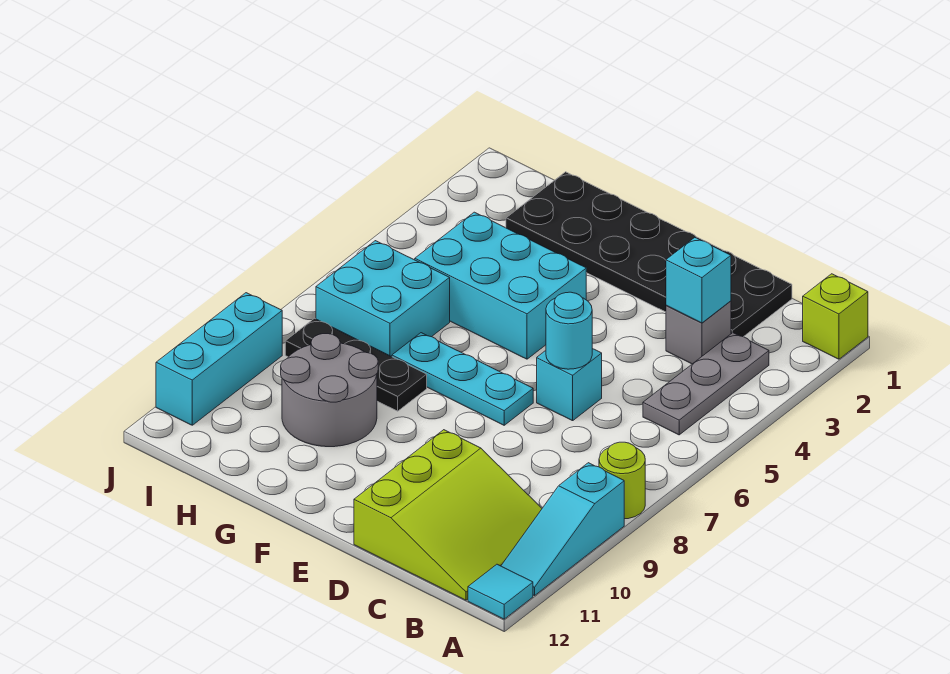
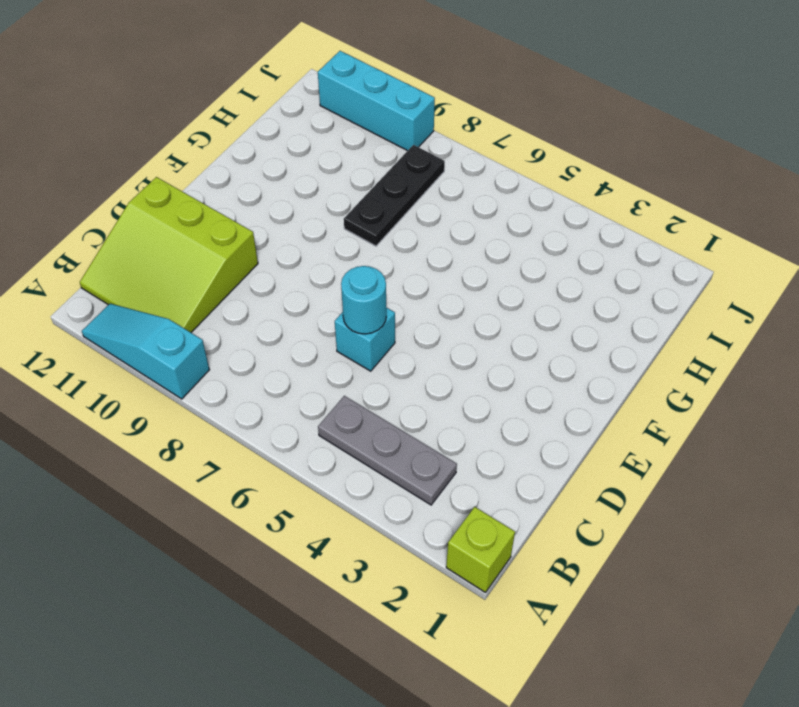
none -> lime round brick A8 level 1
none -> cyan tile A12 level 1
none -> black plate C1:H2 level 1

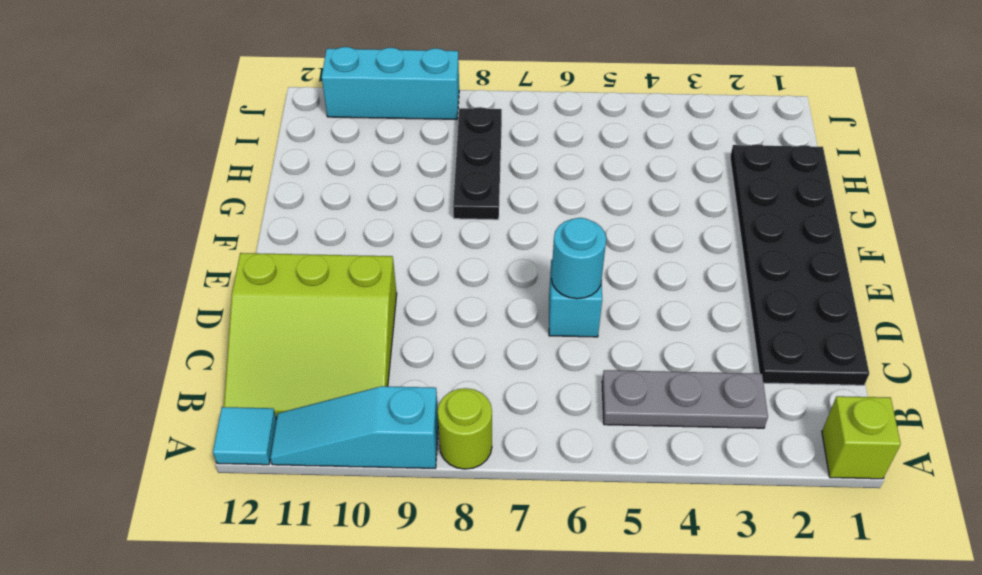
none -> grey brick C3 level 1
none -> cyan plate E7:G7 level 1
none -> cyan brick F4:H5 level 1

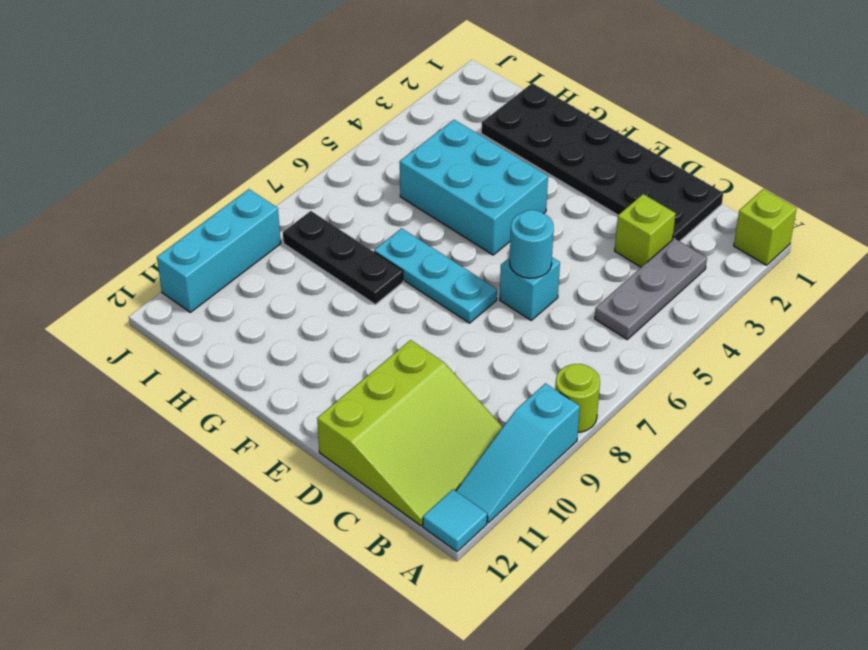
lime brick C3 level 1 -> grey brick C3 level 1
none -> grey round brick G9:H10 level 1
none -> cyan brick H6:I7 level 1
none -> cyan brick C3 level 2

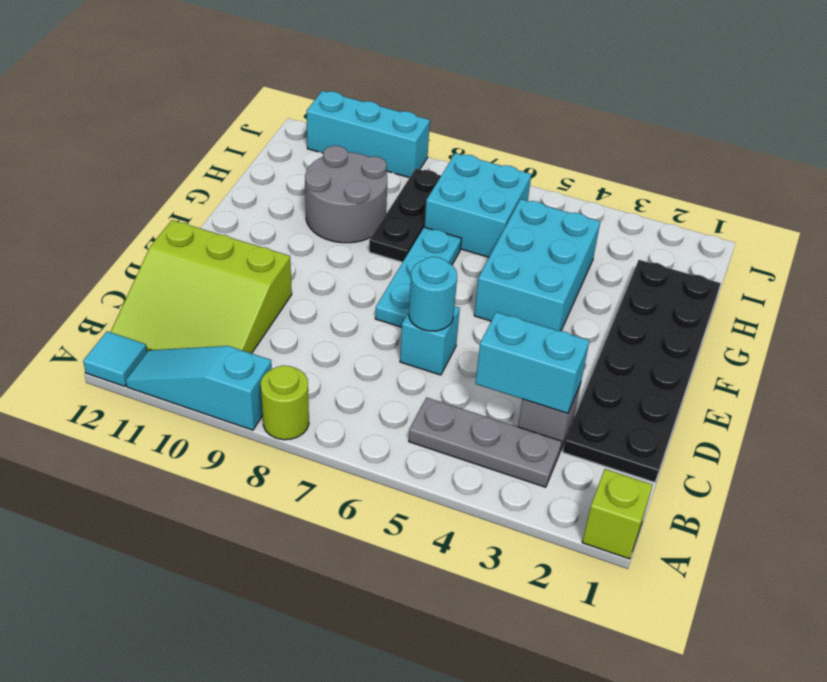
cyan brick C3:C4 level 2 -> cyan brick C3 level 2

